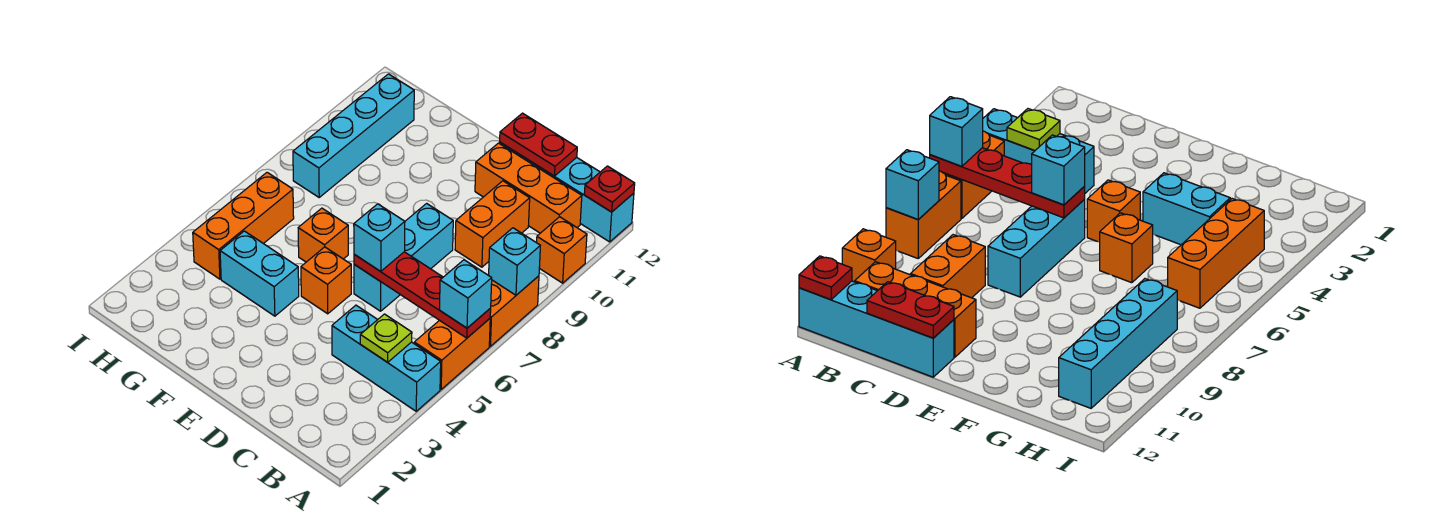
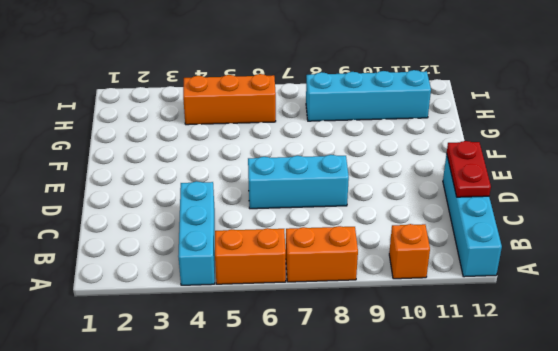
none -> orange brick B11:D11 level 1
none -> orange brick C9:C10 level 1
none -> orange brick E5 level 1

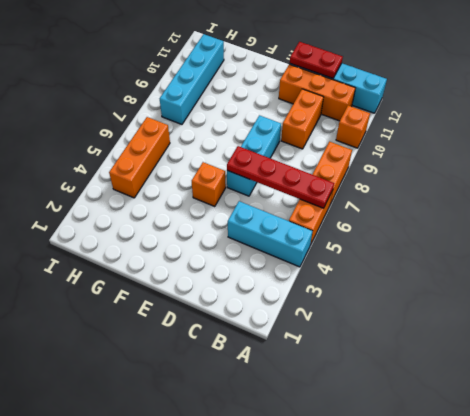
none -> cyan brick F4:G4 level 1
none -> orange brick F6 level 1
none -> cyan brick A8 level 2

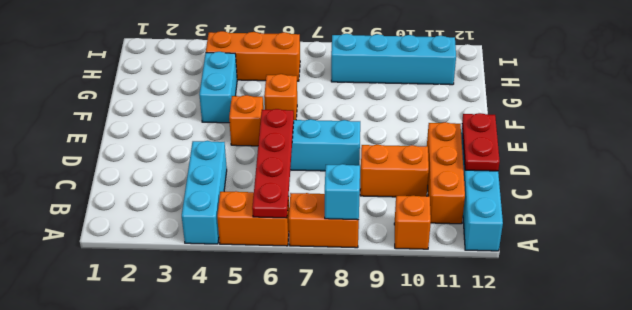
none -> red plate A12 level 2
none -> lime plate B4 level 2
none -> cyan brick A6 level 3

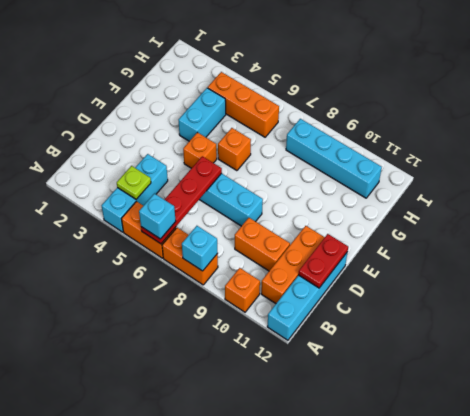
none -> red plate A12 level 2
none -> cyan brick D6 level 3

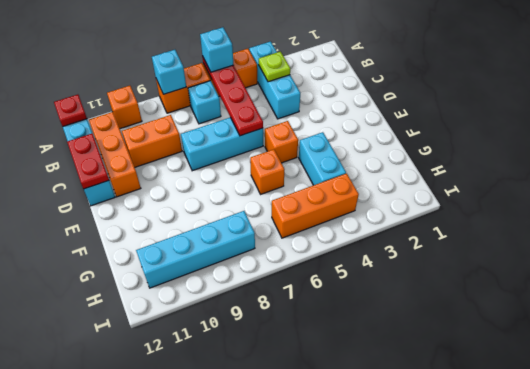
cyan brick B7 level 1 -> cyan brick D6 level 3

